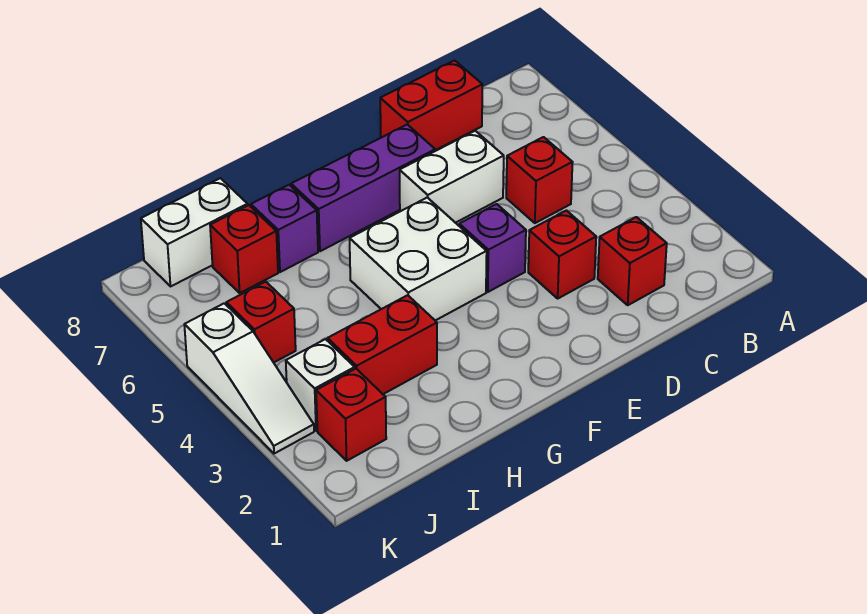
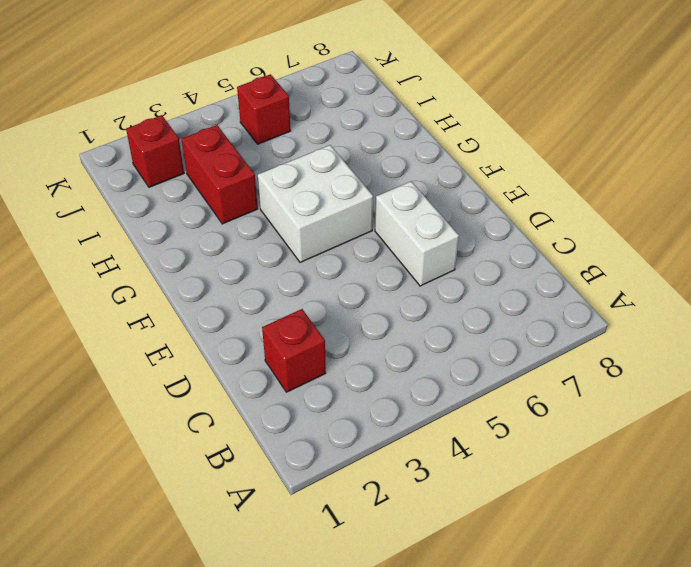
none -> red brick C5 level 1
none -> red brick C8:D8 level 1
none -> red brick D3 level 1

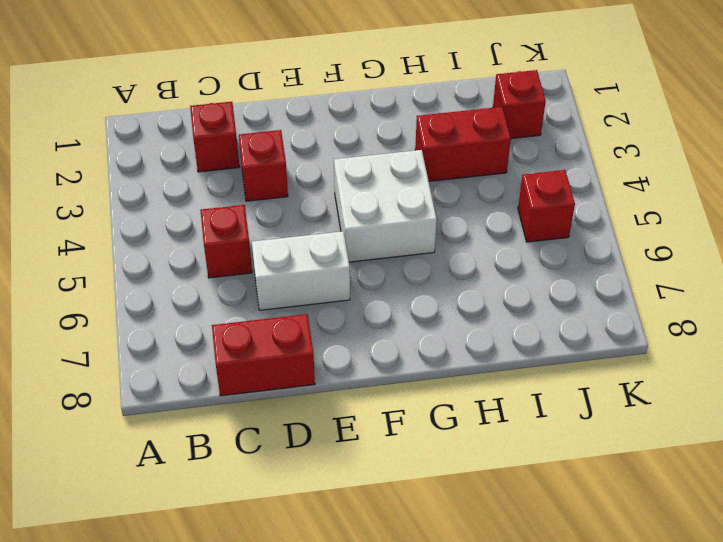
none -> purple brick E4 level 1
none -> purple brick E7:G7 level 1
none -> purple brick H7 level 1

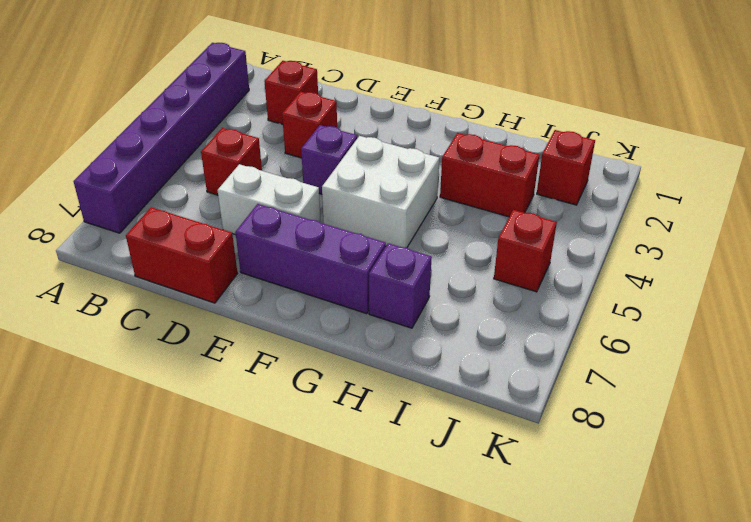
purple brick A2:A7 level 1 -> none
none -> red brick I7 level 1
none -> white brick I8:J8 level 1
none -> white brick J3 level 1

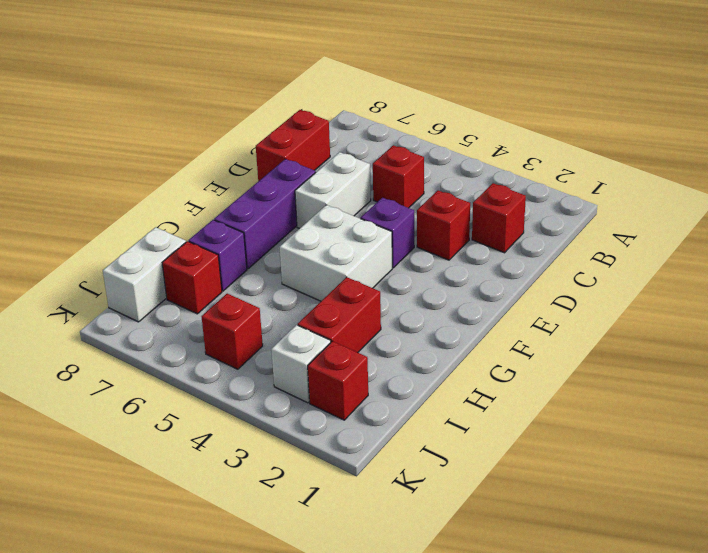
none -> white slope K3:K5 level 1 top 5

